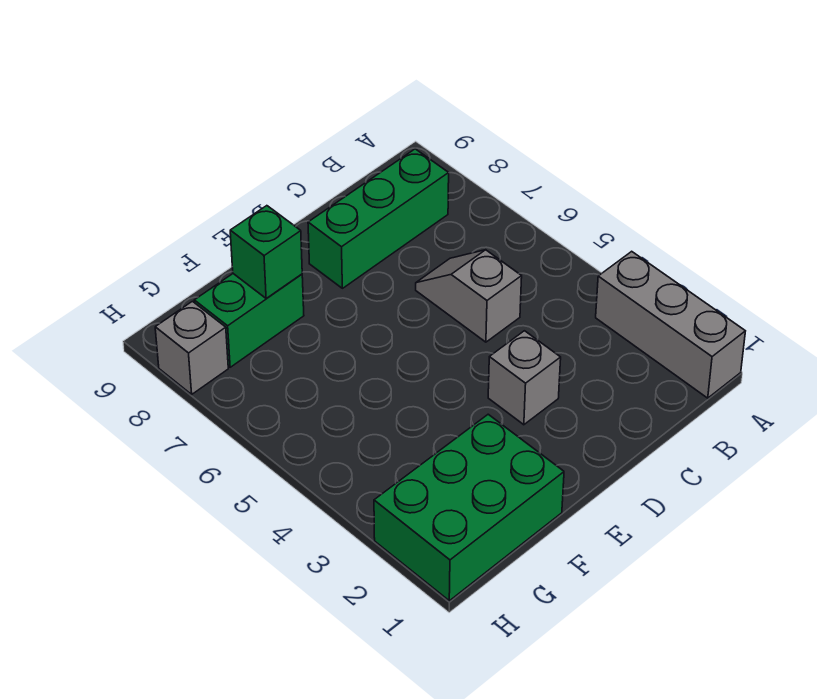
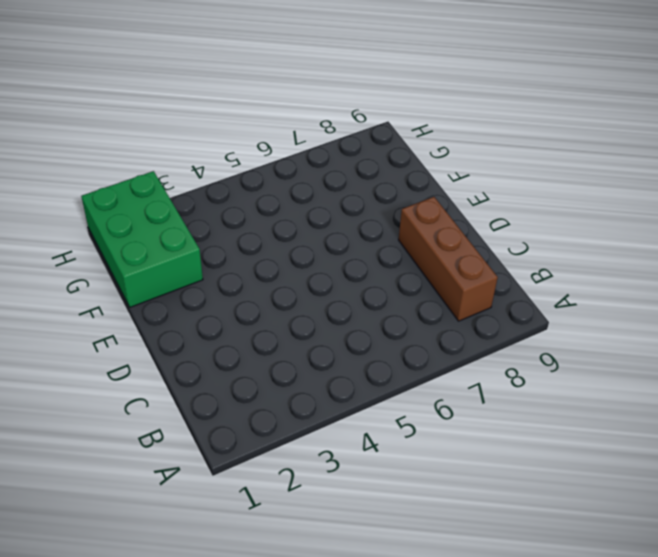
brown brick B8:D8 level 1 -> green brick B8:D8 level 1
none -> grey brick A1:A3 level 1
none -> grey slope C5:C6 level 1 top 5

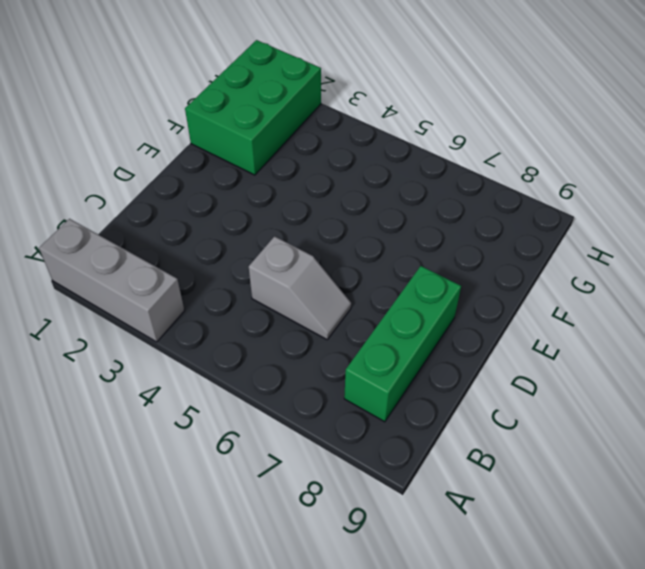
none -> grey brick D3 level 1
none -> green brick F8:G8 level 1

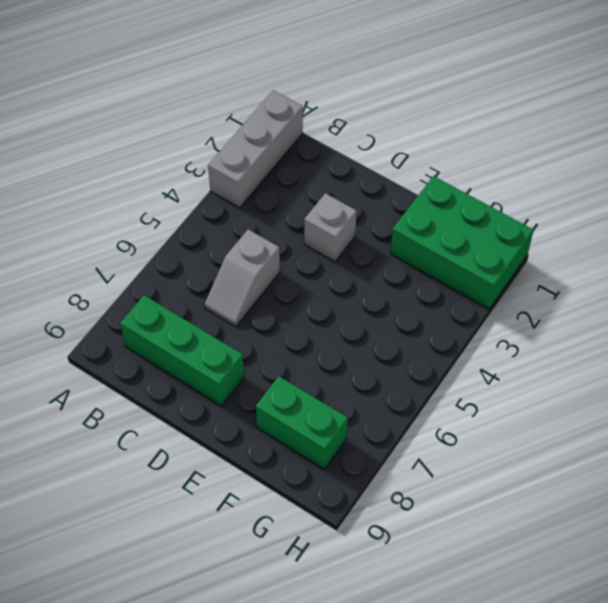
none -> grey brick H8 level 1
none -> green brick F8 level 2

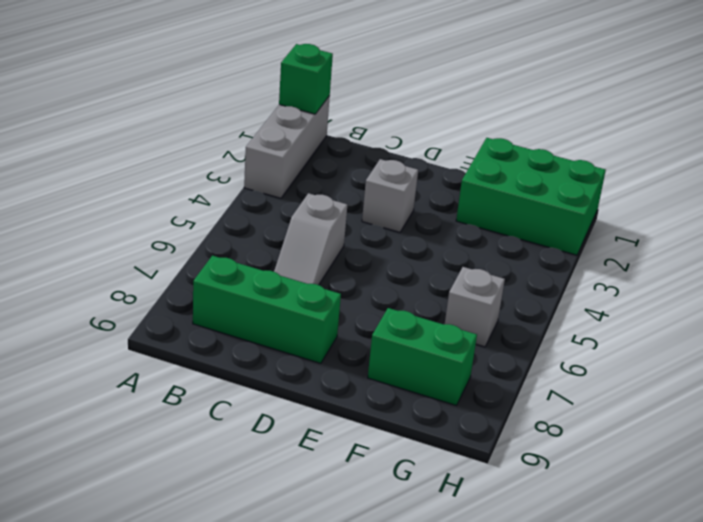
green brick A1 level 2 -> green brick F8 level 2
grey brick G6 level 1 -> grey brick H8 level 1

